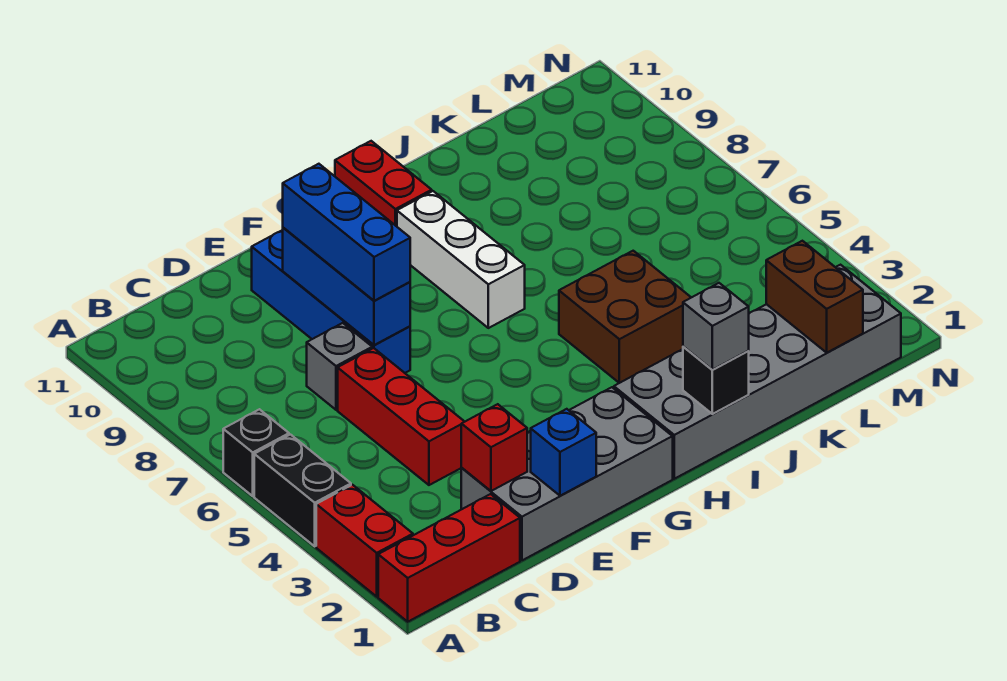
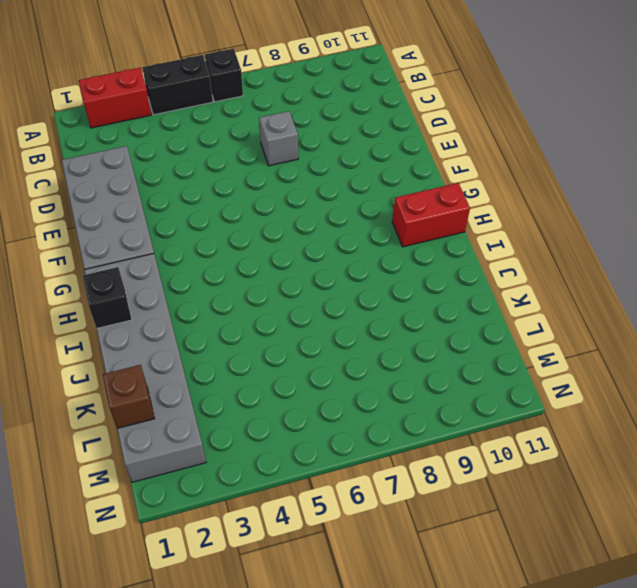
brown brick L1 level 2 -> brown brick L1:L2 level 2
none -> red brick A1:C1 level 1
none -> red brick D4:D6 level 1
none -> blue brick E7:E10 level 1

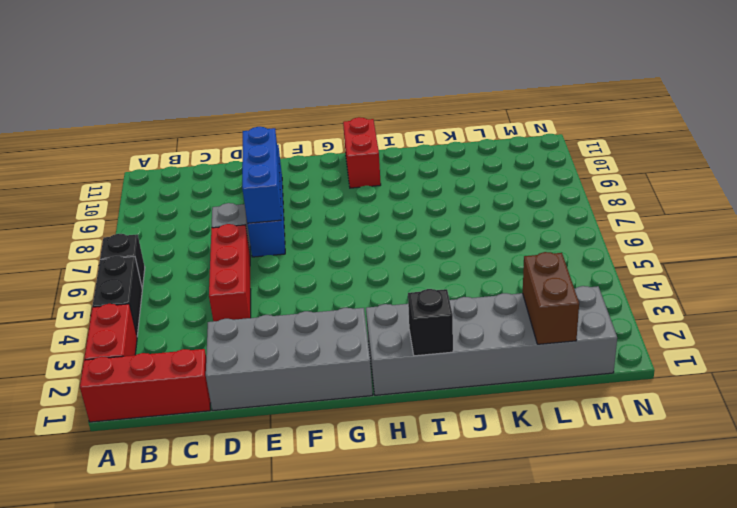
none -> white brick H7:H9 level 1
none -> brown brick I4:J5 level 1
none -> red brick D2 level 2

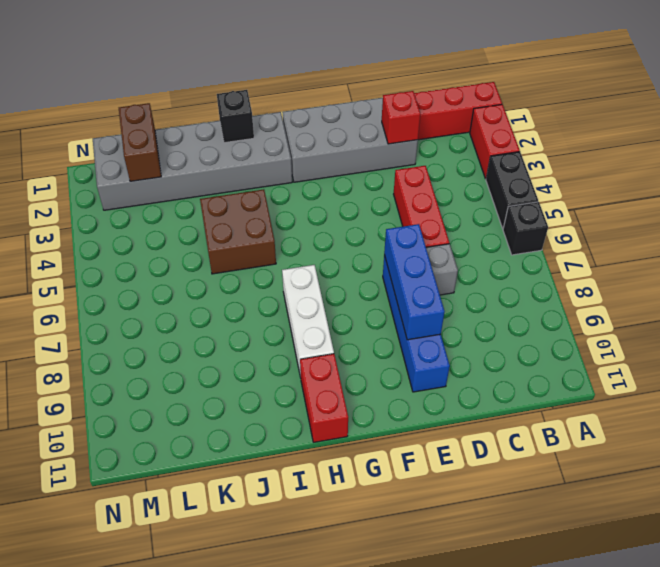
none -> blue brick E1 level 2
none -> blue brick E7:E9 level 3
none -> grey brick I1 level 3

